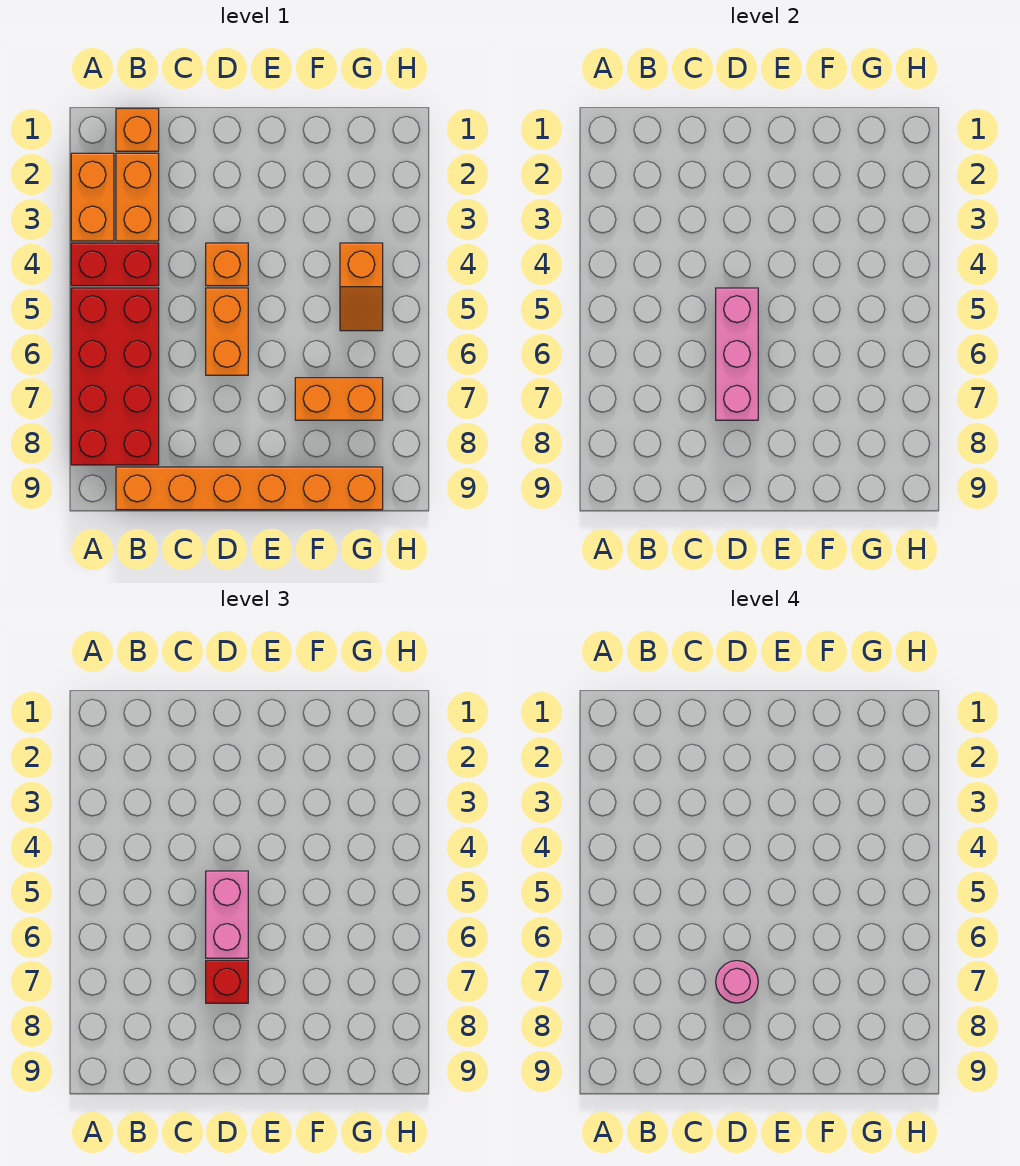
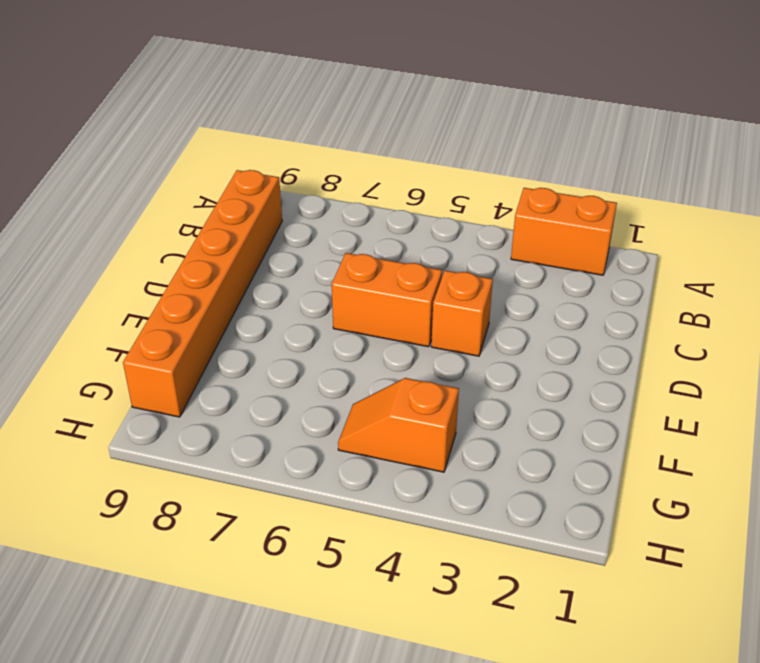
none -> red brick A4:B4 level 1
none -> red brick A5:B8 level 1
none -> orange brick B1 level 1

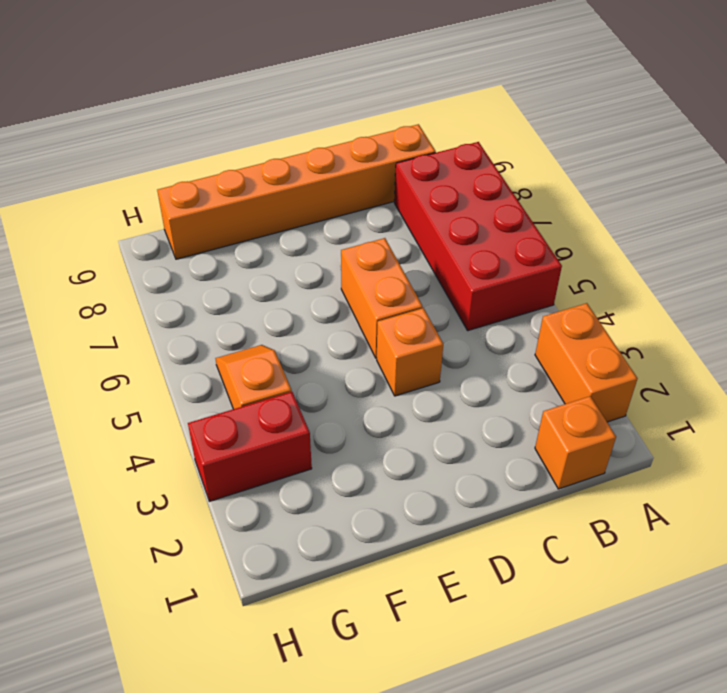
red brick G3:H3 level 1 -> red brick A4:B4 level 1
none -> orange brick B2:B3 level 1
none -> orange brick F7:G7 level 1
none -> pink brick D5:D7 level 2

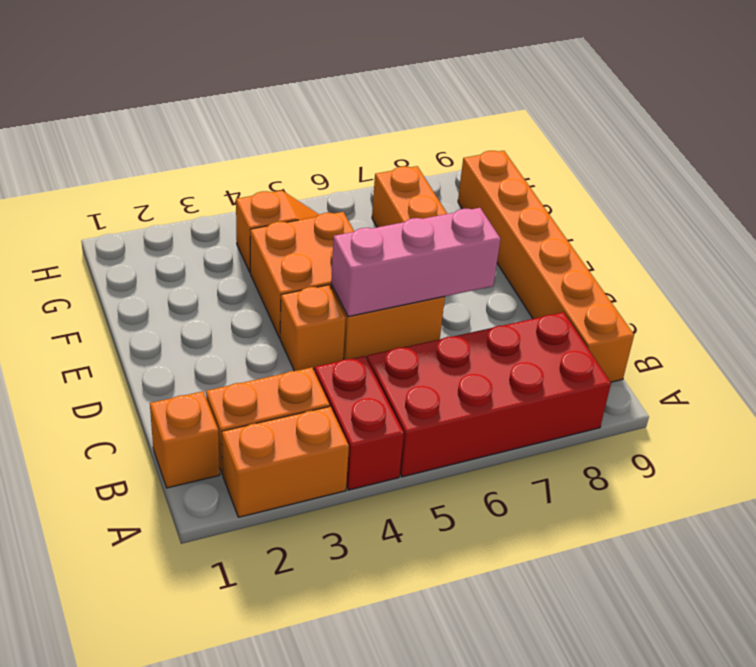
orange brick E4:F5 level 1 -> none
none -> pink brick D5:D6 level 3
none -> red brick D7 level 3
none -> pink round brick D7 level 4

